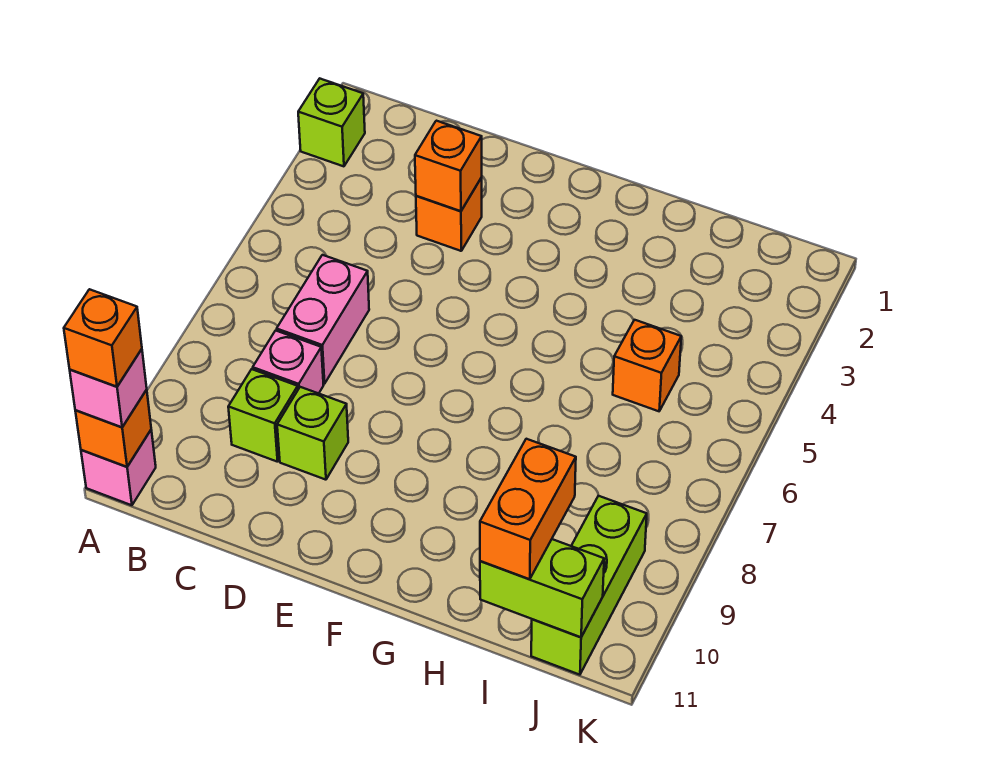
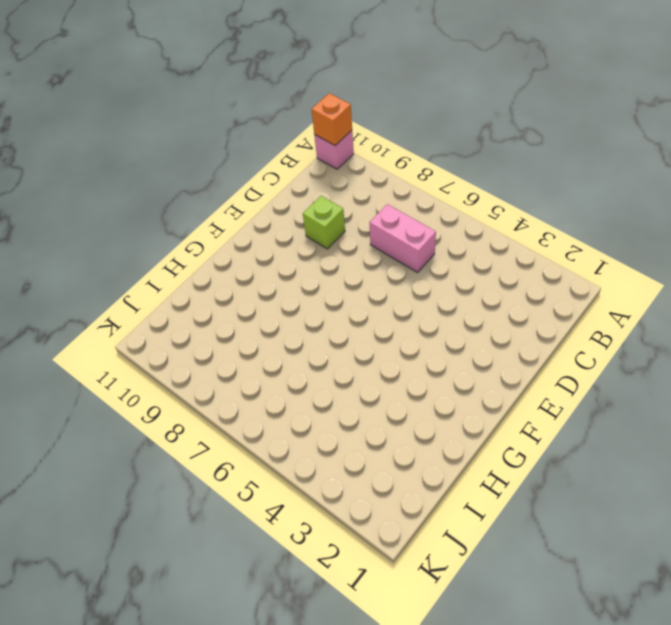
none -> lime brick A2 level 1
none -> pink brick C8 level 1
none -> lime brick C9 level 1

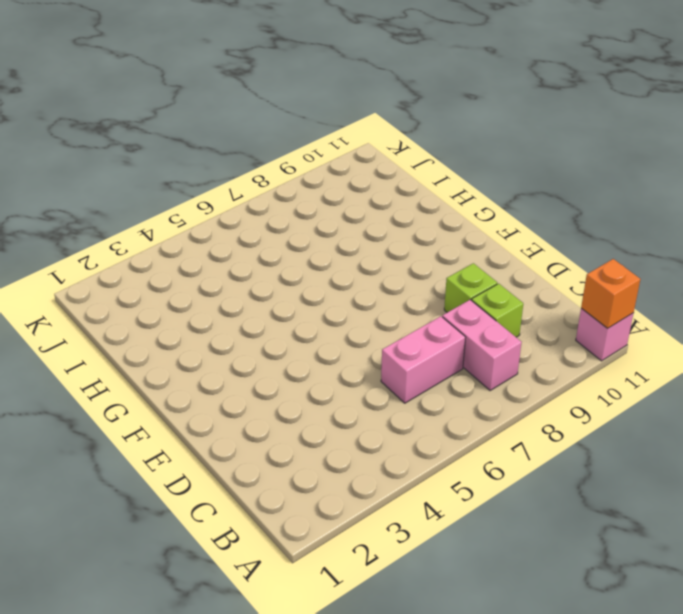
pink brick B8:C8 level 1 -> pink brick C8 level 1
none -> lime brick A2 level 1
none -> orange brick D3 level 1
none -> orange brick I5 level 1

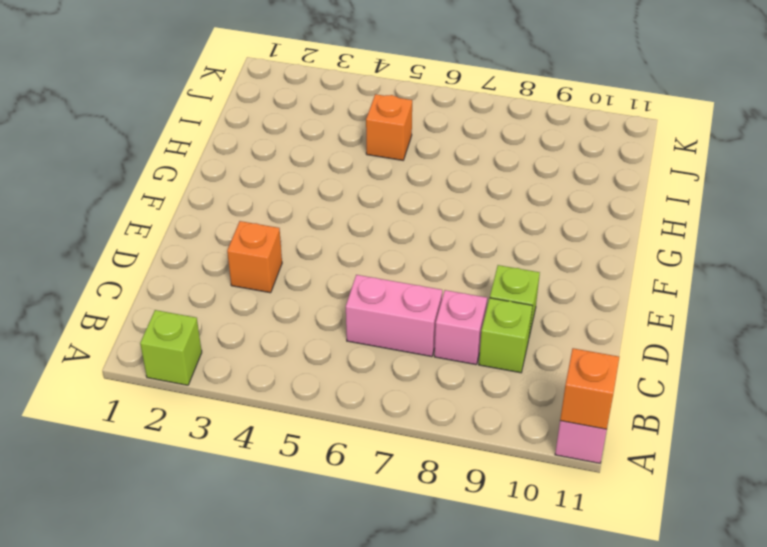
none -> lime brick J9:J11 level 1
none -> orange brick D3 level 2
none -> lime brick I11:J11 level 2

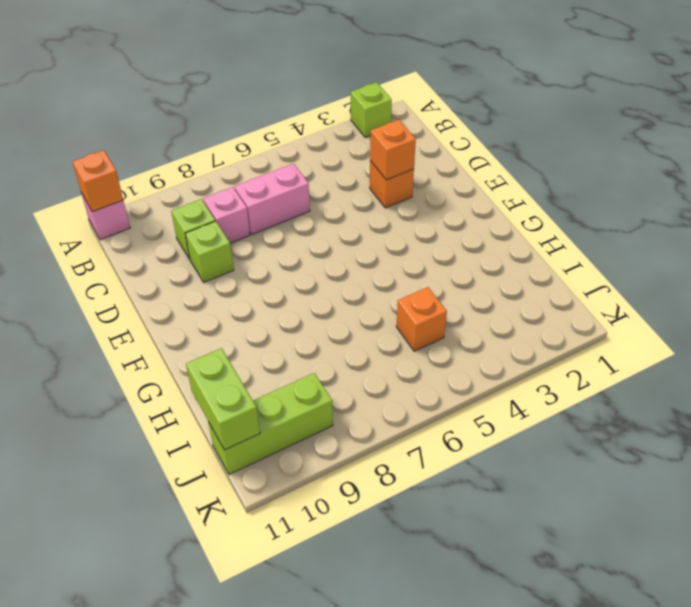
none -> pink brick A11 level 3
none -> orange brick I10:I11 level 3
none -> orange brick A11 level 4

